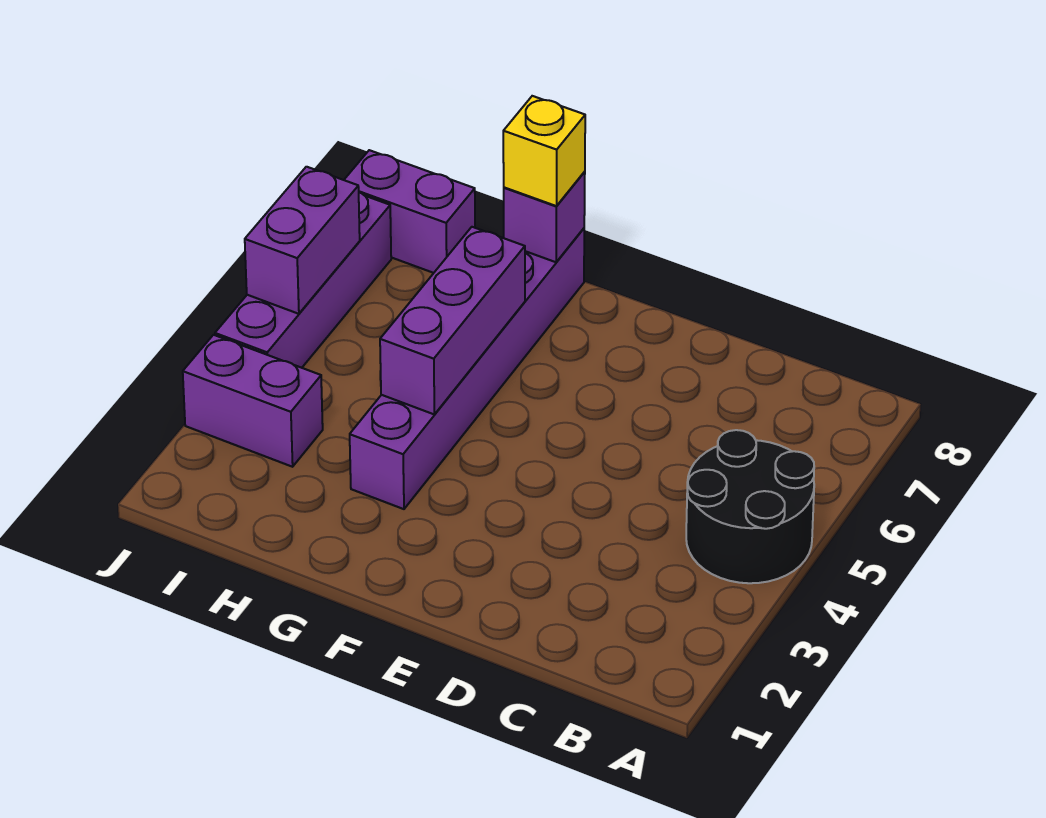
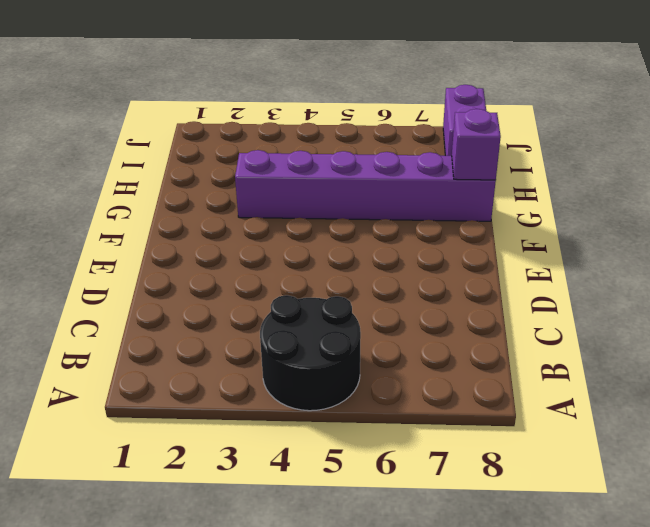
none -> purple brick I3:J3 level 1
none -> purple brick J4:J7 level 1

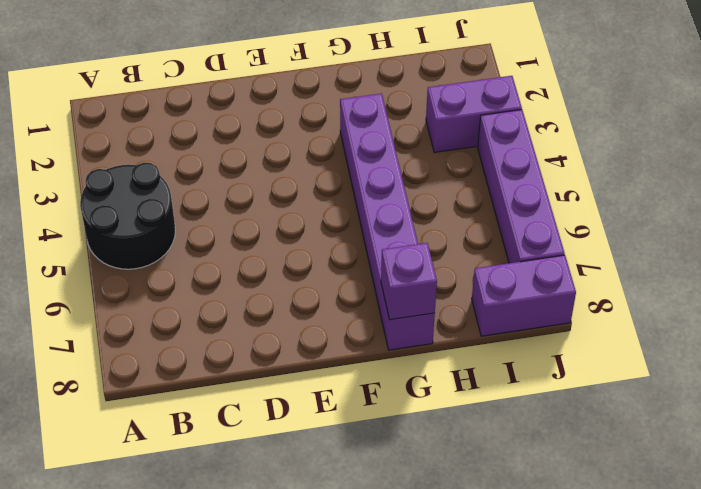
none -> purple brick G4:G6 level 2
none -> purple brick J5:J6 level 2

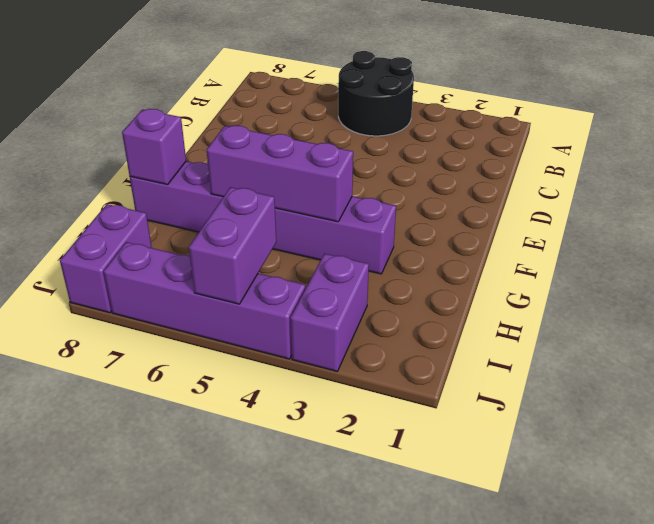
purple brick I5:J5 level 2 -> purple brick J5:J6 level 2
none -> yellow brick G8 level 3

